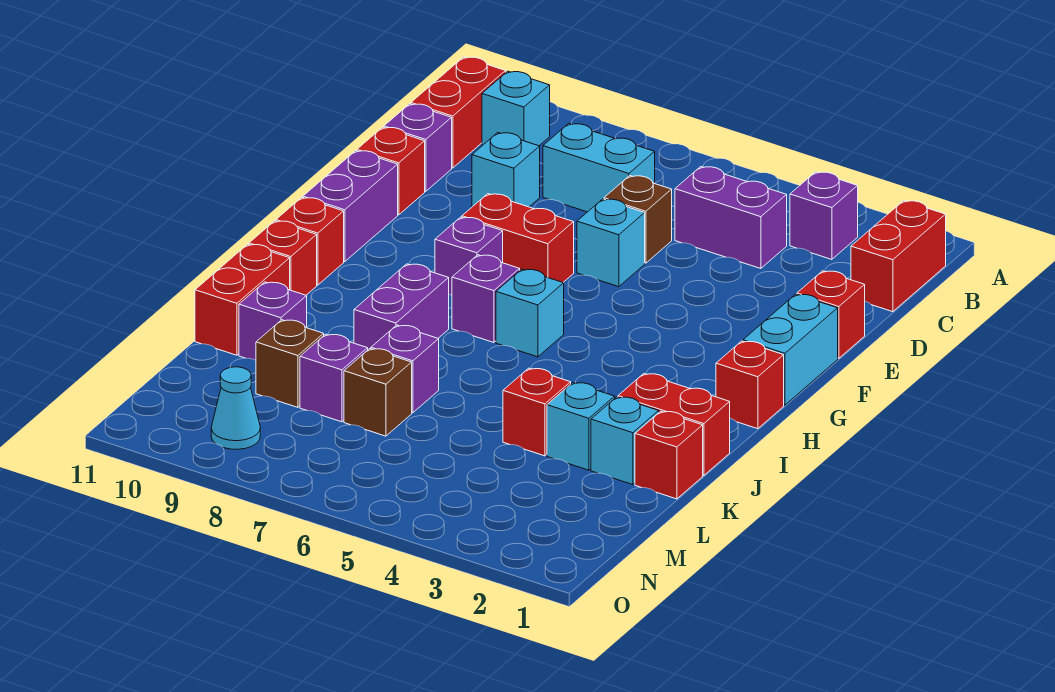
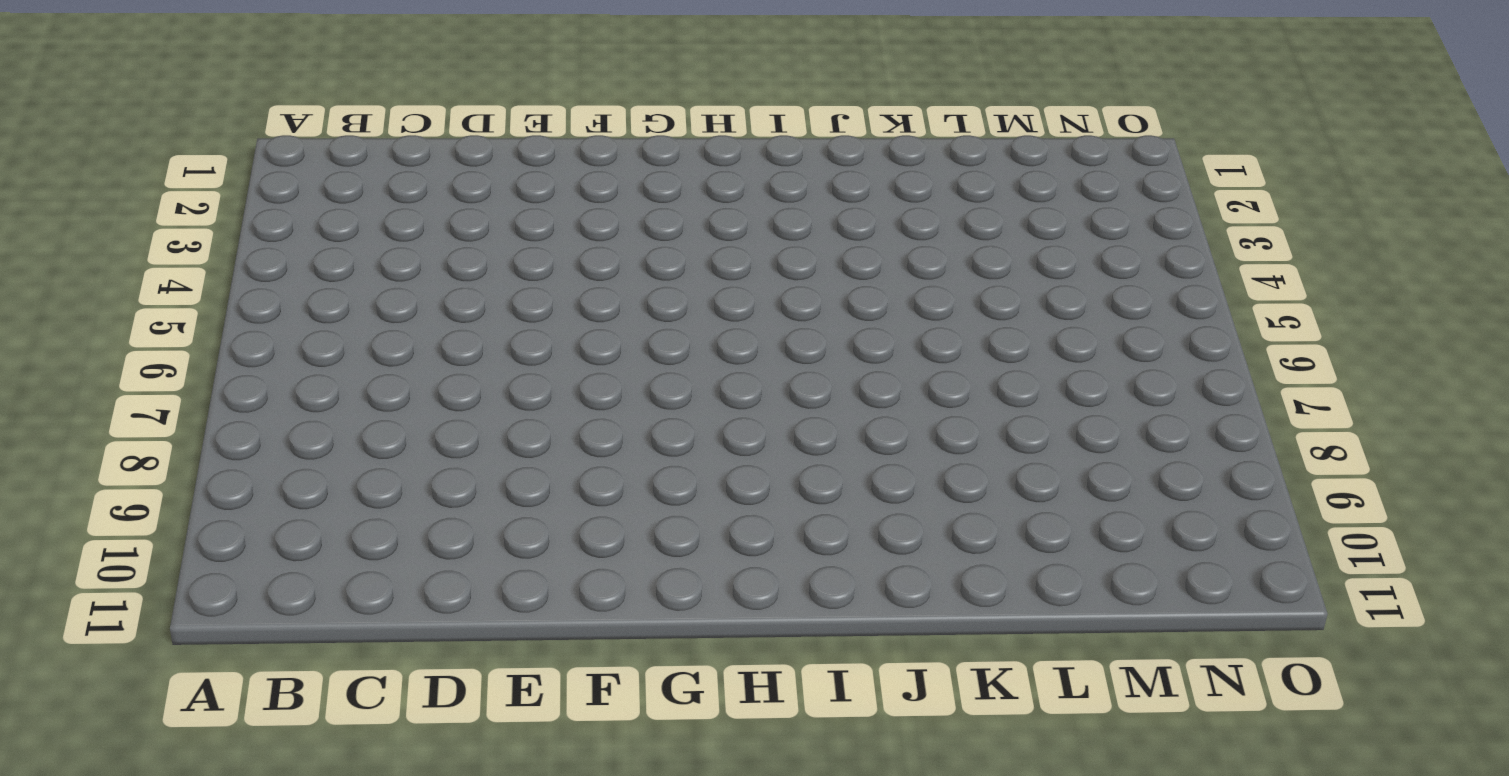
none -> red brick B1:C1 level 1
none -> purple brick B3 level 1
none -> cyan brick B10 level 1
none -> red brick B11:C11 level 1

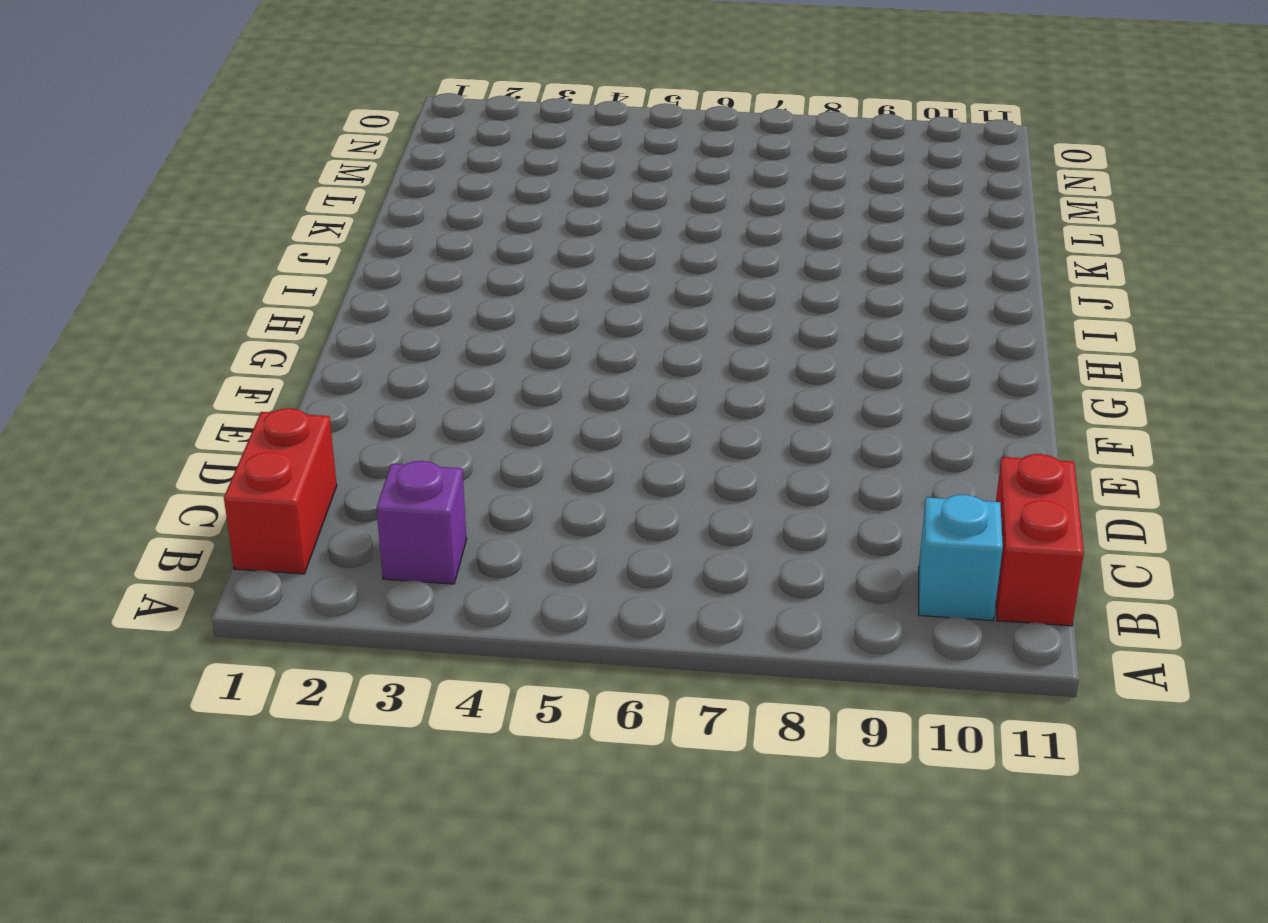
none -> purple brick C4:C5 level 1
none -> cyan brick C7:C8 level 1
none -> brown brick D6 level 1
none -> cyan brick D9 level 1

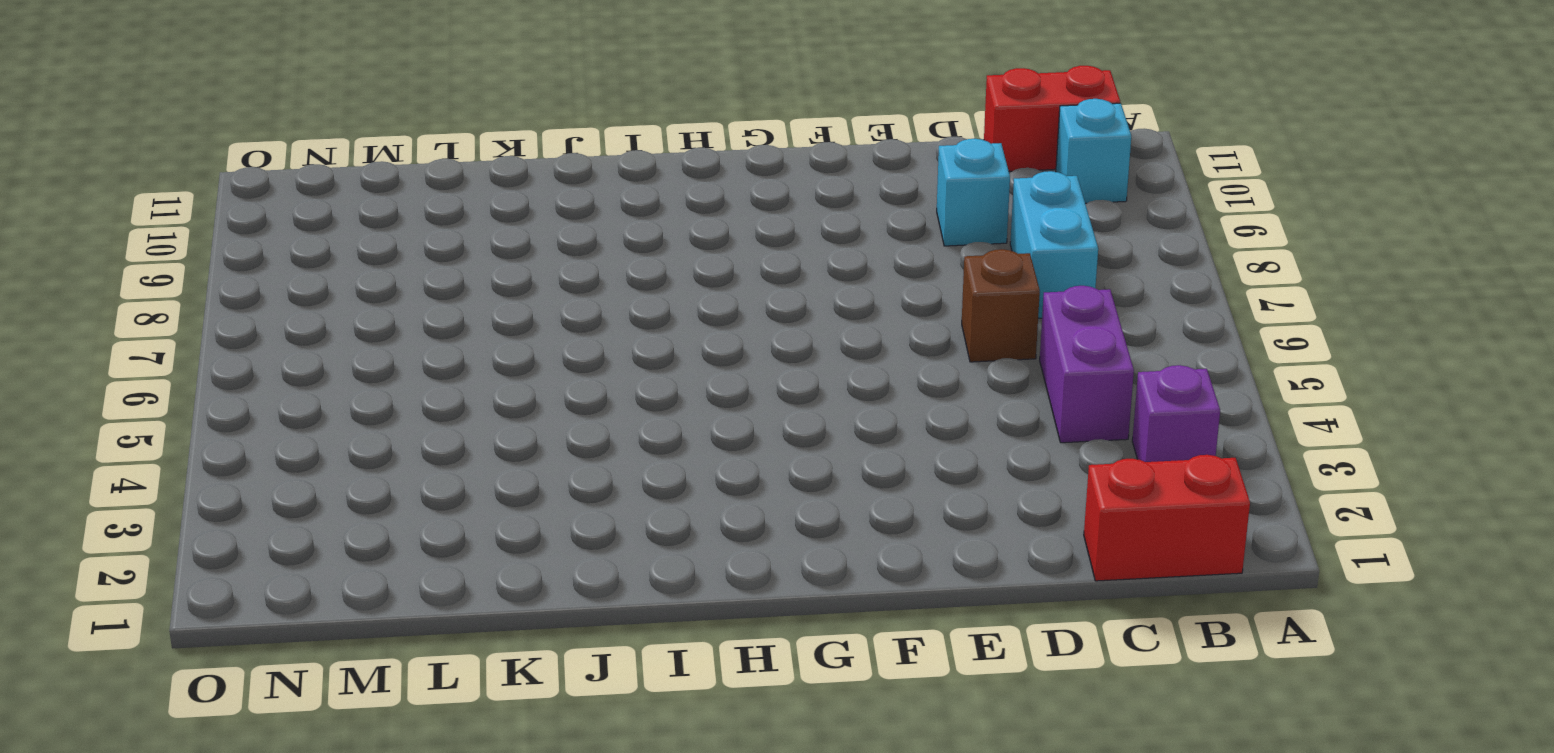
none -> purple brick D11 level 1
none -> red brick E1 level 1
none -> cyan brick E6 level 1
none -> red brick E11 level 1

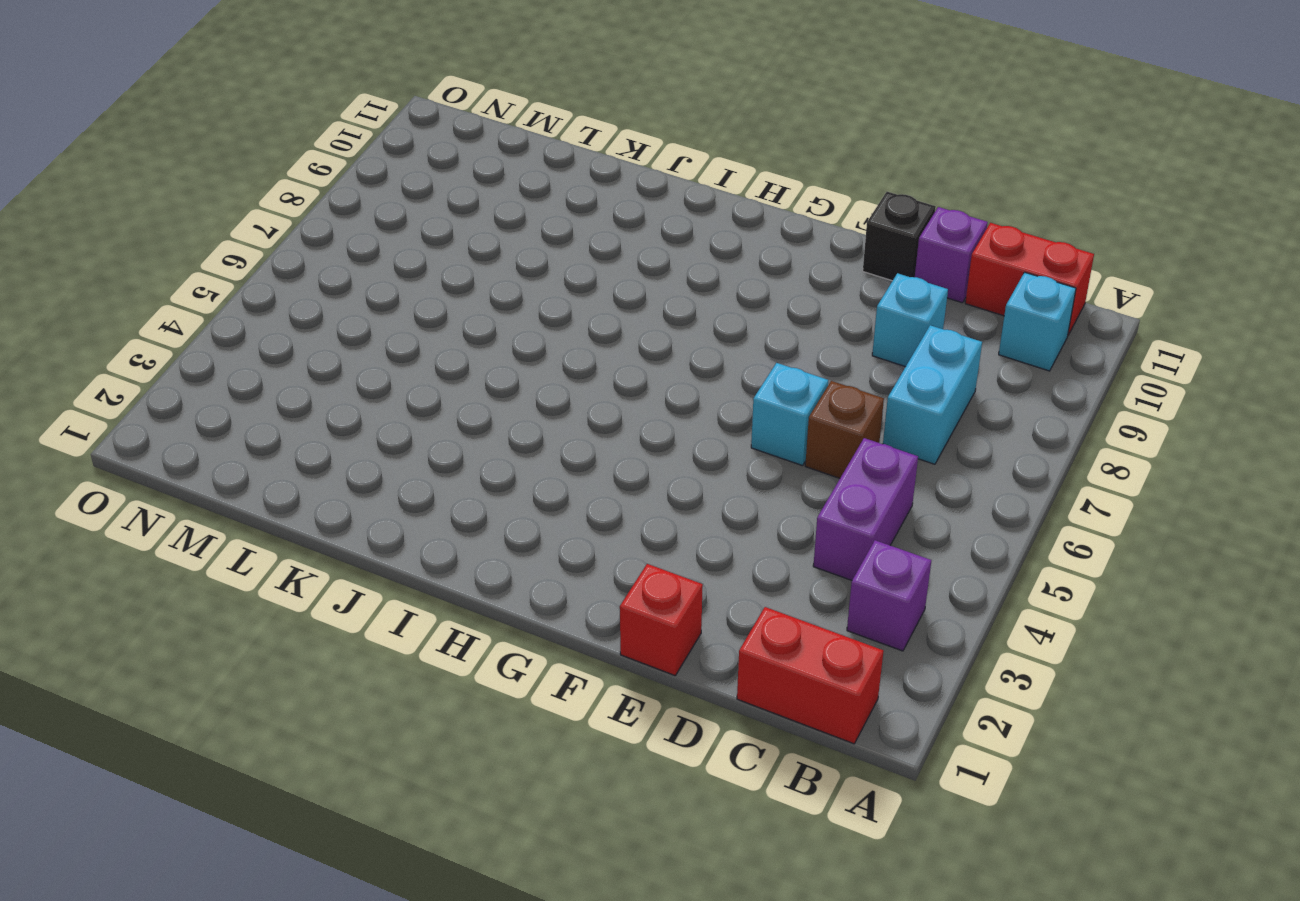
black brick E11 level 1 -> red brick E11 level 1
none -> cyan brick F1:G1 level 1
none -> red brick F7:F8 level 1
none -> purple brick F11:G11 level 1
none -> purple brick G8 level 1

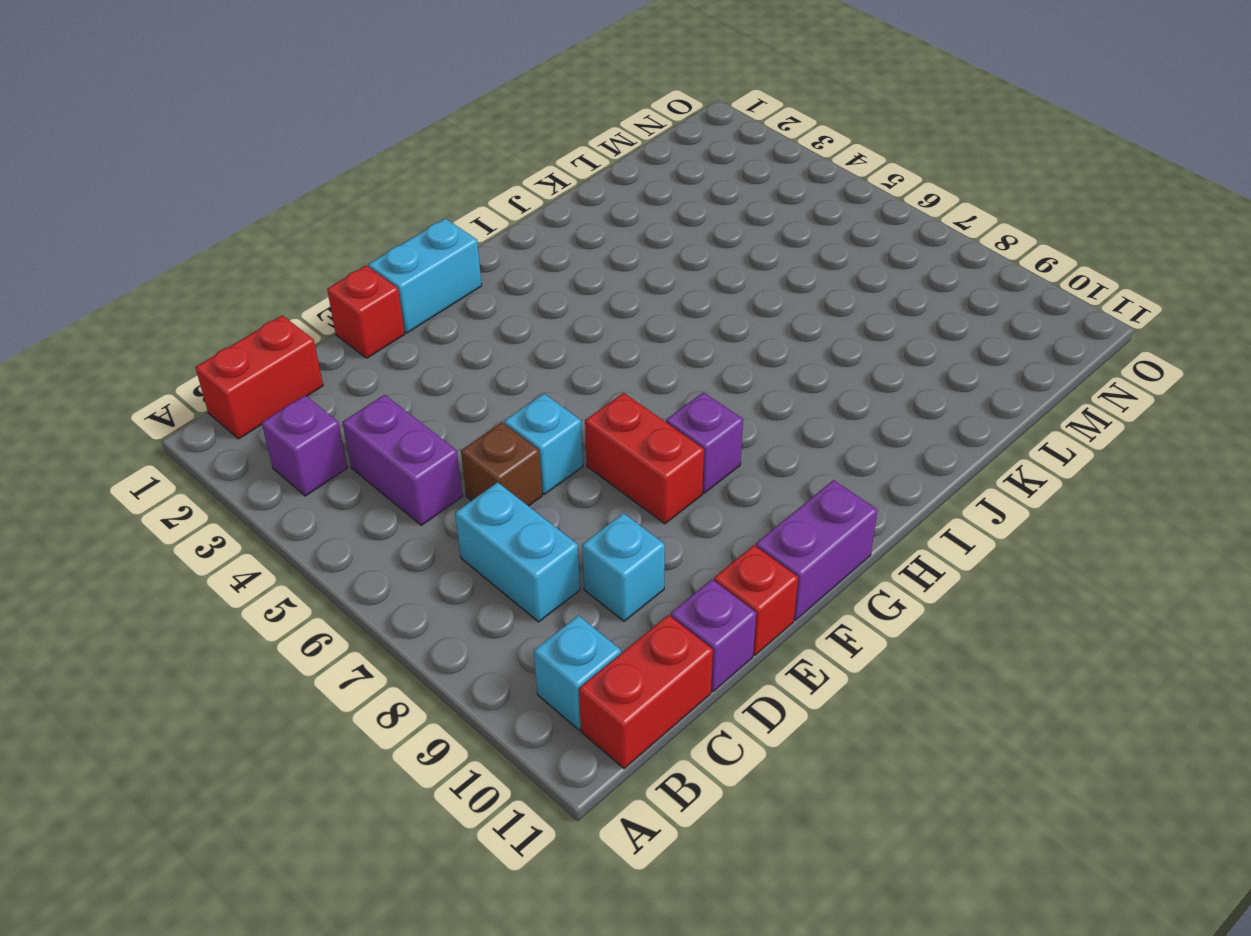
none -> red brick H1 level 1
none -> cyan brick H6 level 1
none -> purple brick H7 level 1
none -> red brick H11 level 1

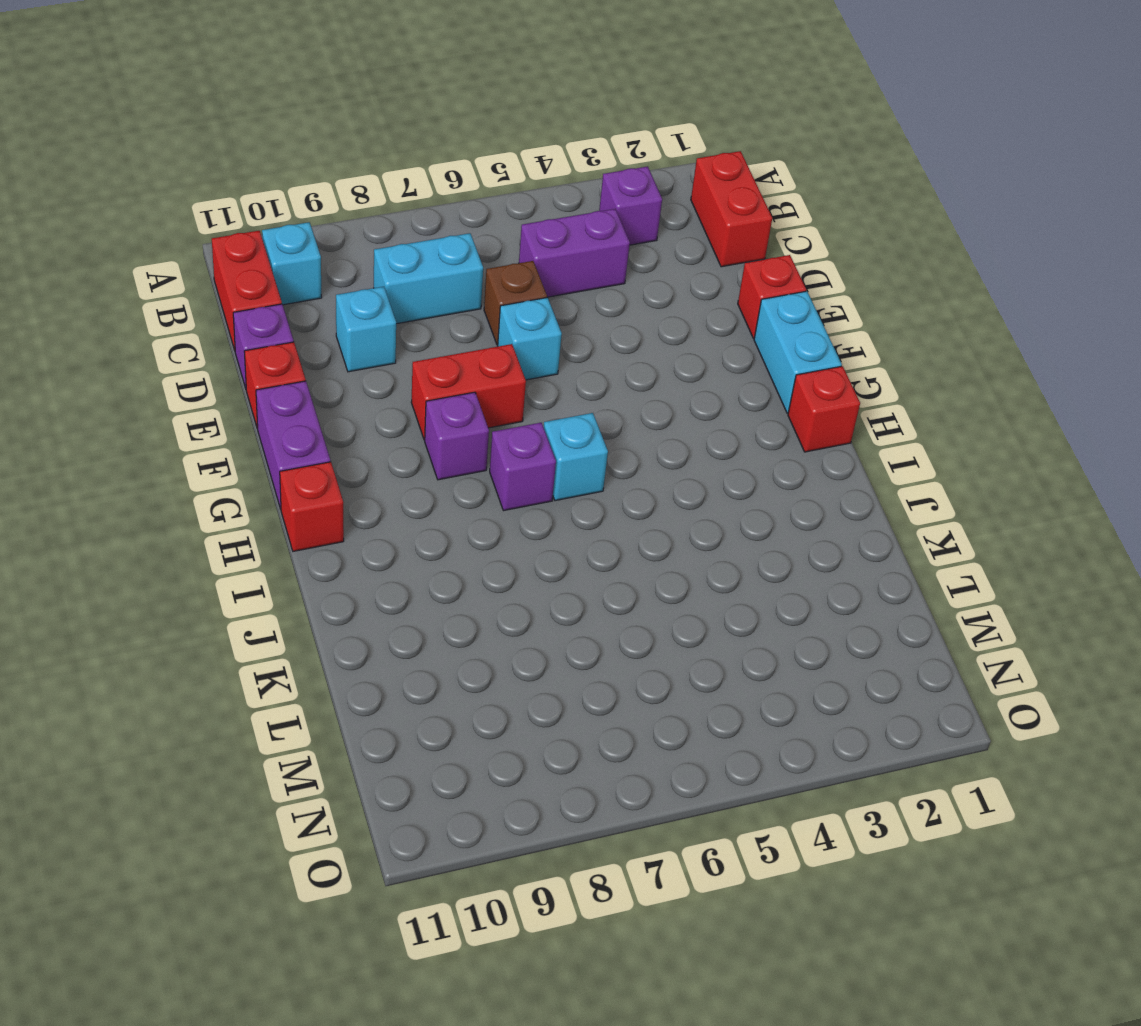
none -> purple brick I8:J8 level 1
none -> red brick I11 level 1
none -> red brick J1:J2 level 1
none -> red brick J11:K11 level 1

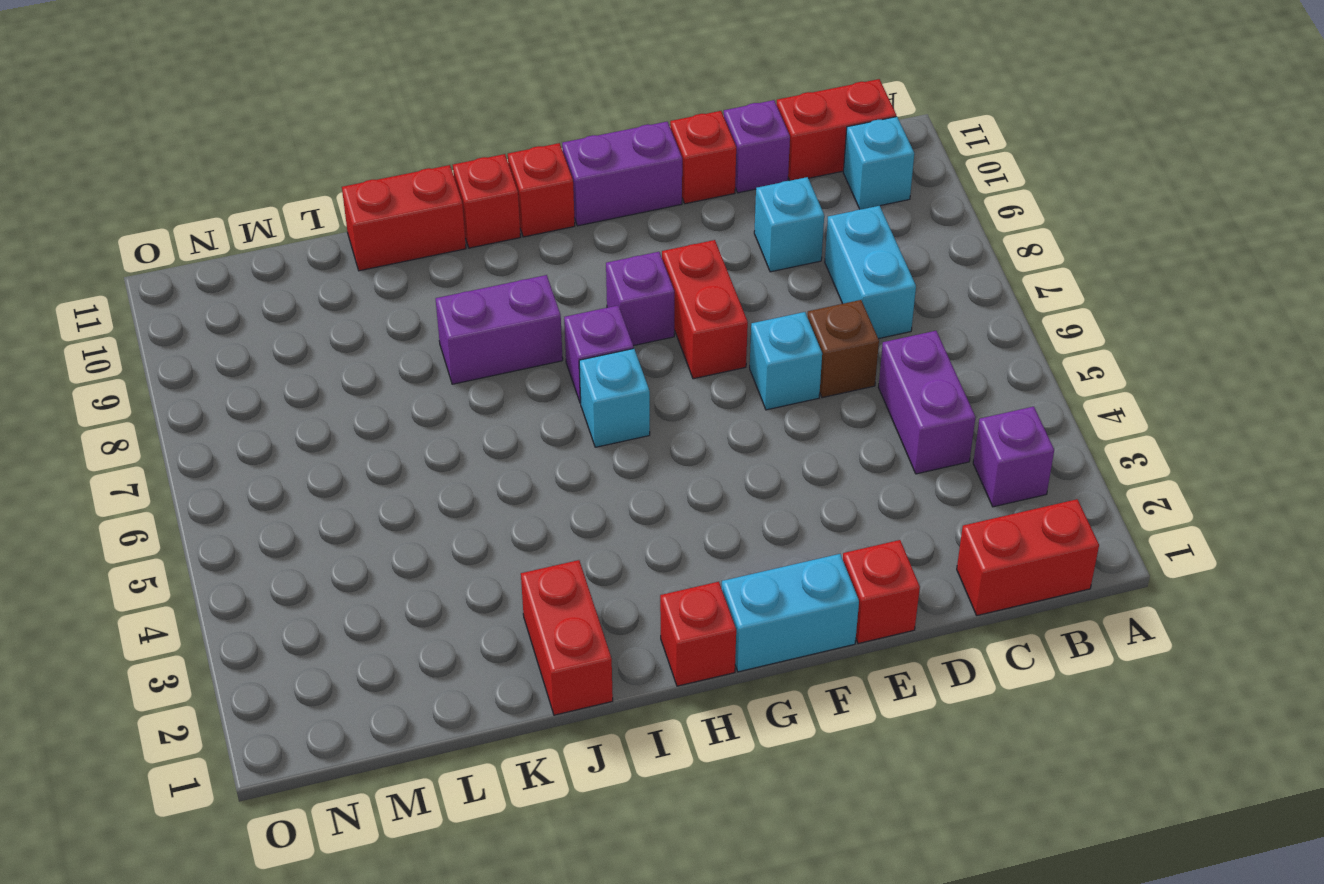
none -> red brick K1 level 1
none -> cyan brick K2 level 1
none -> cyan brick K3 level 1
none -> red brick K4 level 1

